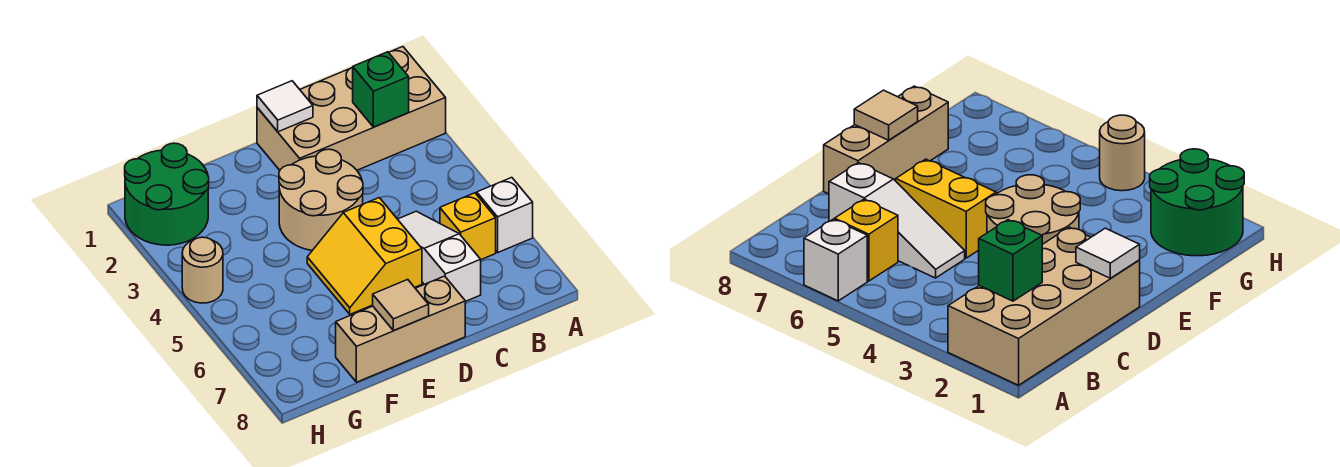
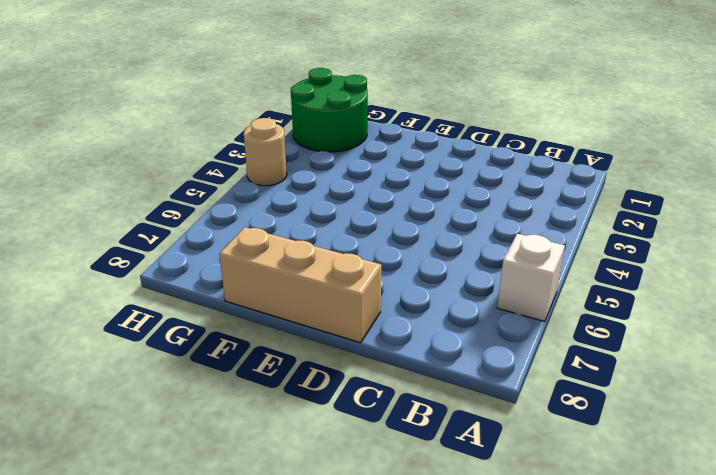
none -> tan brick A1:D2 level 1
none -> yellow brick B6 level 1
none -> white slope C5:C7 level 1 top 7

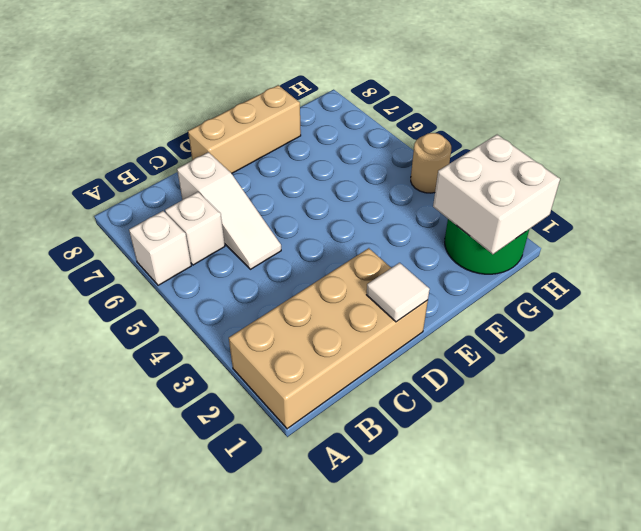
white brick B6 level 1 -> yellow brick B6 level 1
white brick G1:H2 level 2 -> none
none -> tan round brick D3:E4 level 1
none -> yellow slope D5:E6 level 1 top D
none -> green brick B2 level 2

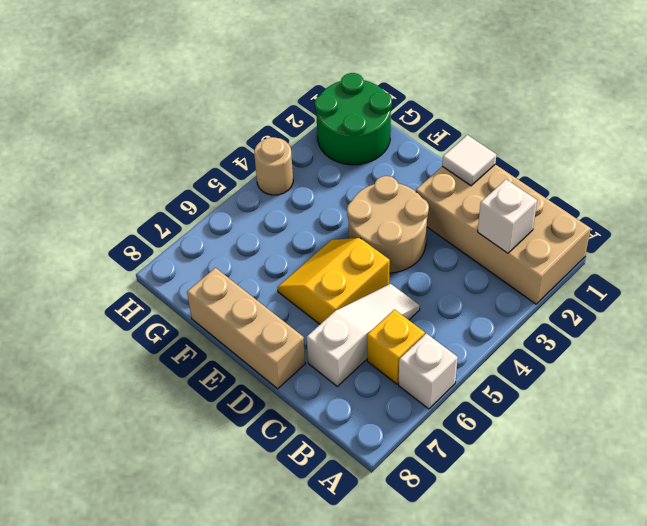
white brick B2 level 2 -> green brick B2 level 2
none -> tan tile E8 level 2

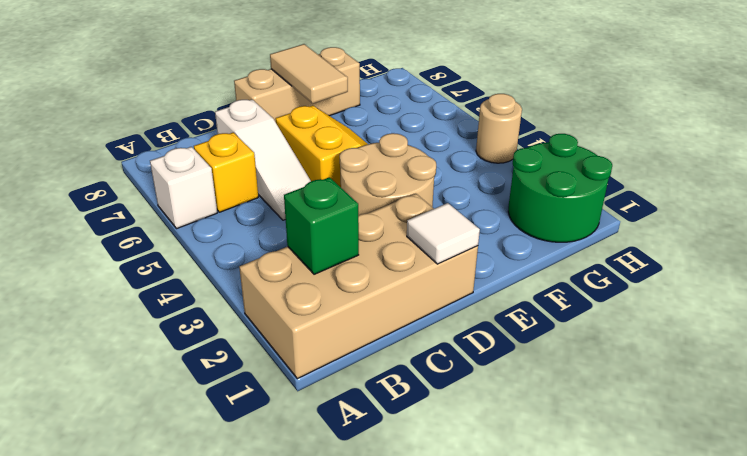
tan tile E7:E8 level 2 -> tan tile E8 level 2

